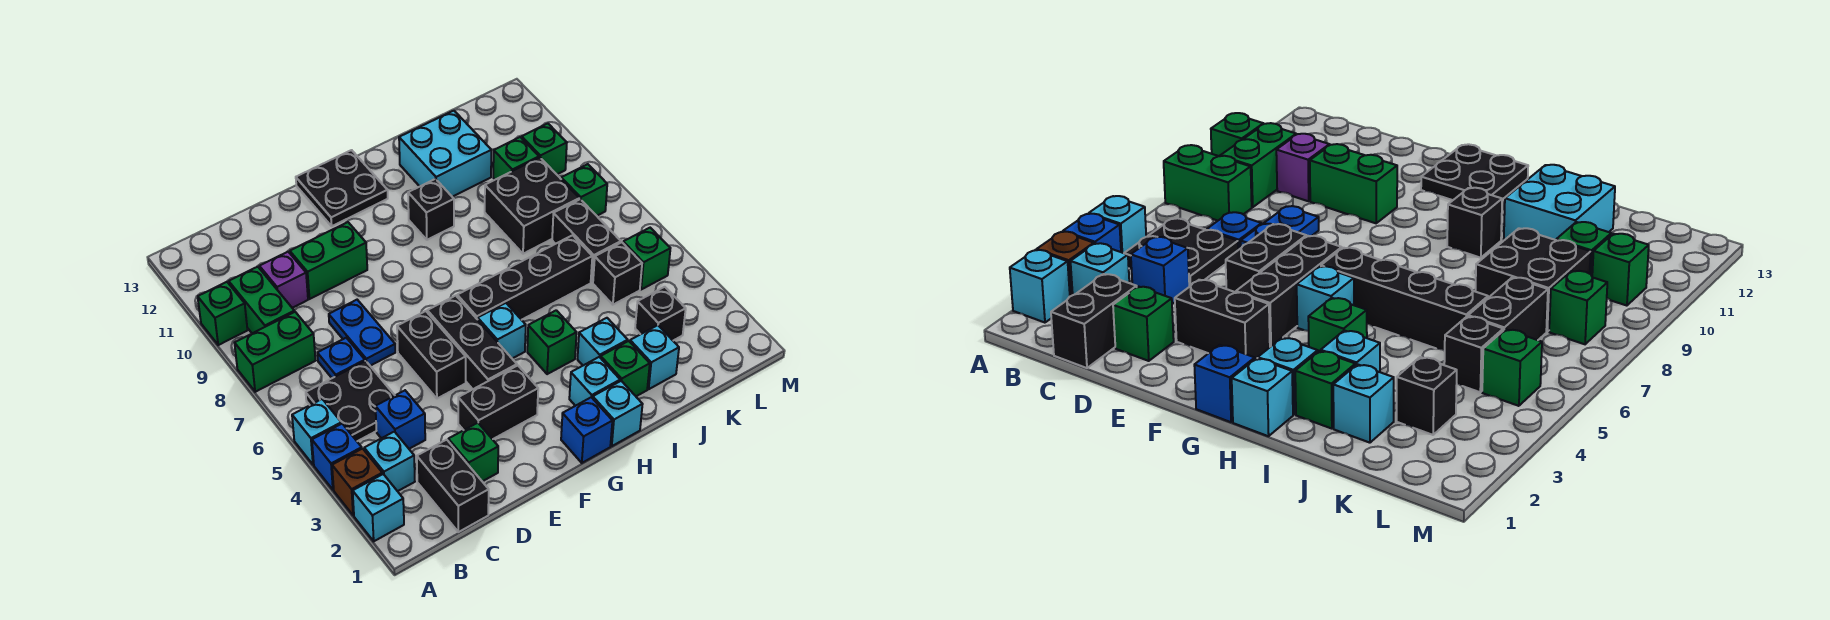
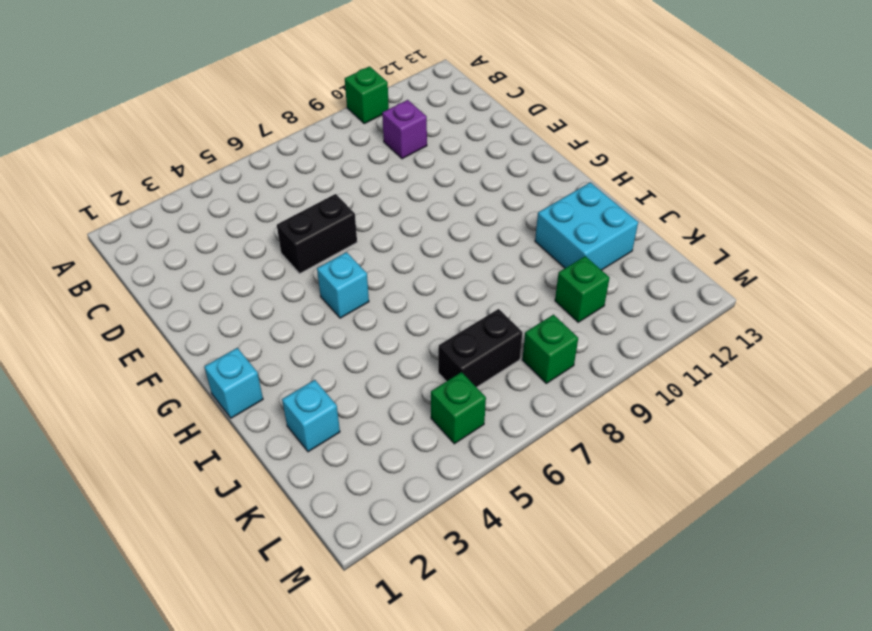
none -> cyan brick A2 level 1
none -> brown brick A3 level 1
none -> blue brick A4 level 1
none -> cyan brick A5 level 1

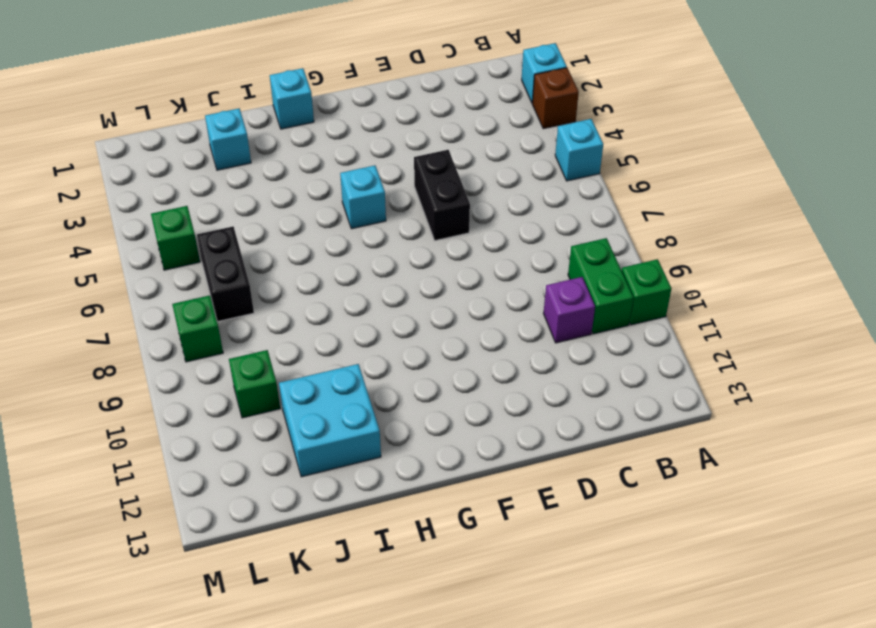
none -> blue brick A4 level 1
none -> green brick A8:B8 level 1
none -> cyan brick B3 level 1
none -> black plate B5:C6 level 1

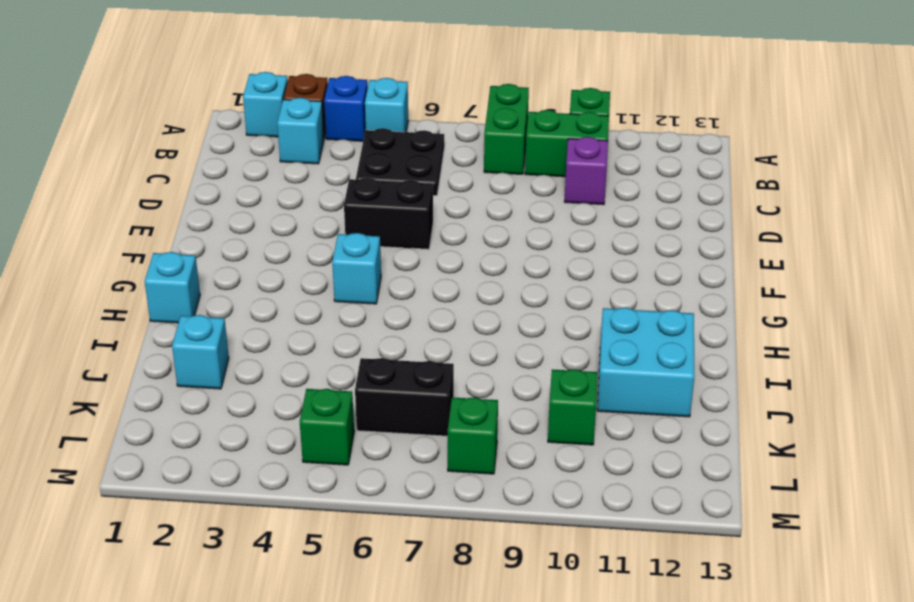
none -> black brick C1:C2 level 1
none -> blue brick C4 level 1
none -> blue plate C7 level 1
none -> green brick D2 level 1

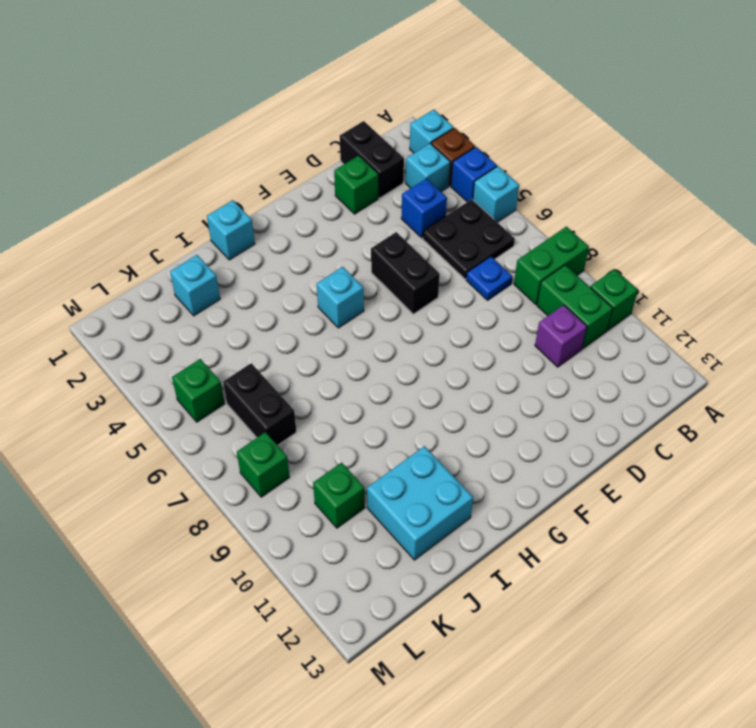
none -> blue plate D7:D8 level 1
none -> green brick D10:E10 level 1
none -> black brick E3:F3 level 1
none -> black brick F4:F6 level 1

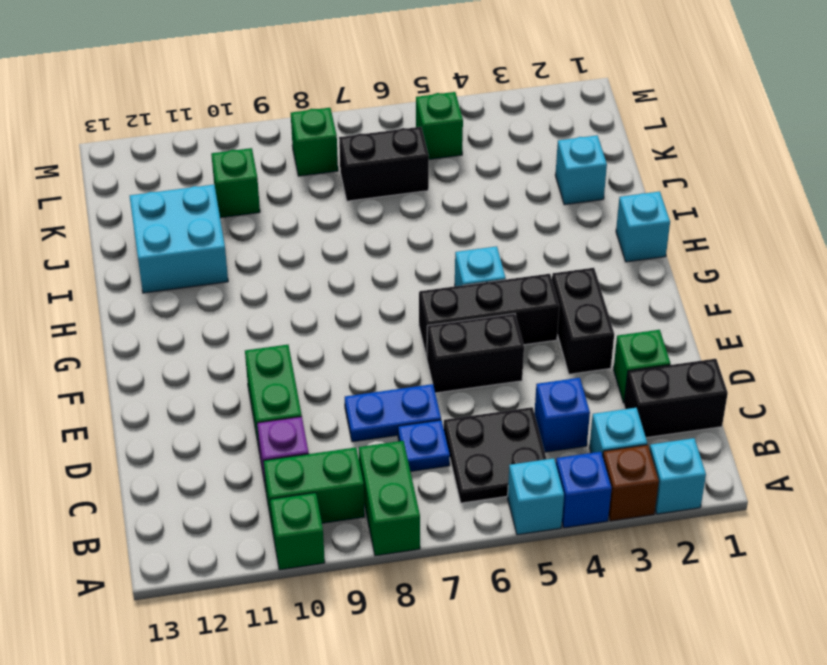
none -> black plate F12:G13 level 1
none -> blue brick G1 level 1
none -> black brick G6:J6 level 1
none -> cyan brick H2 level 1

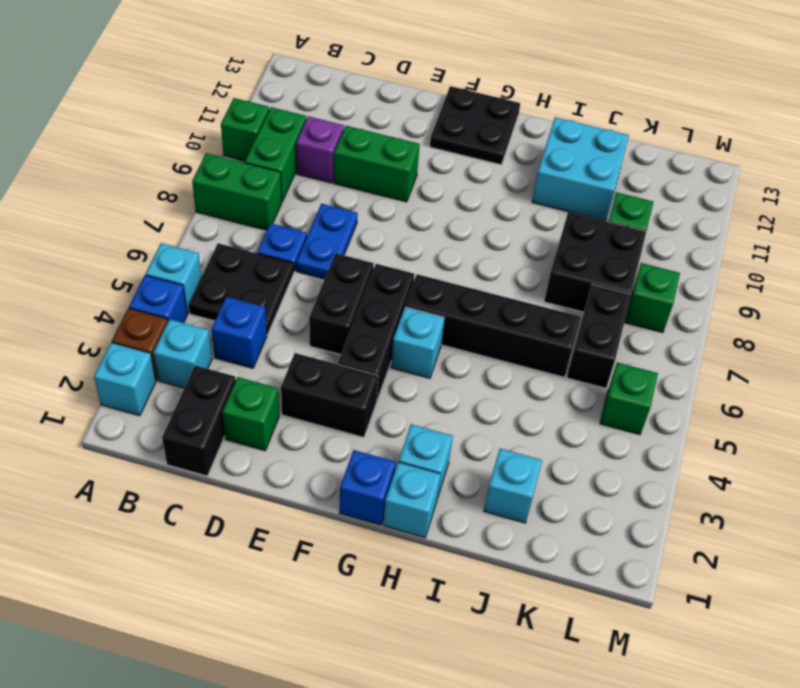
none -> green brick H4 level 1
none -> black brick H10 level 1
none -> green brick I2 level 1
none -> cyan brick I3 level 1

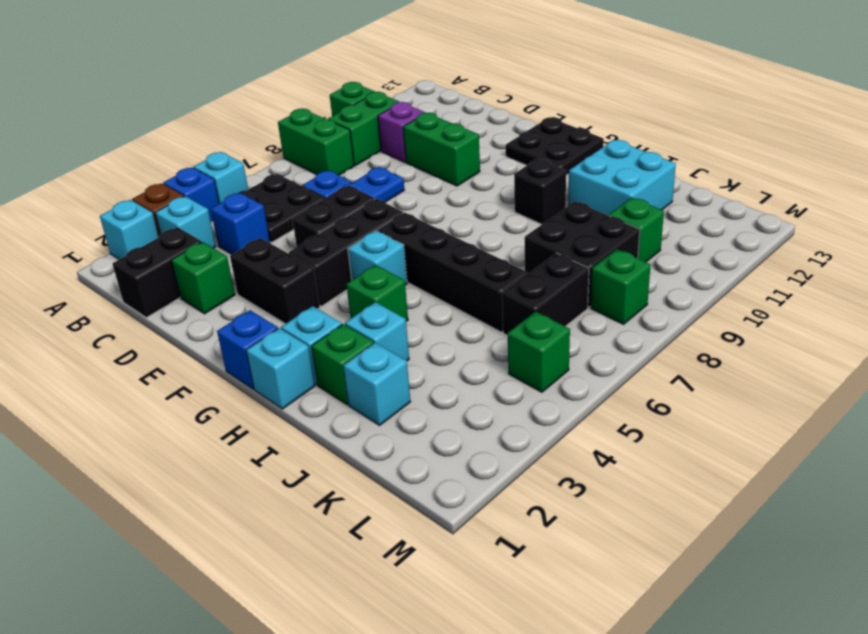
none -> black brick K3 level 1
none -> black brick K5 level 1
none -> green brick L10 level 1

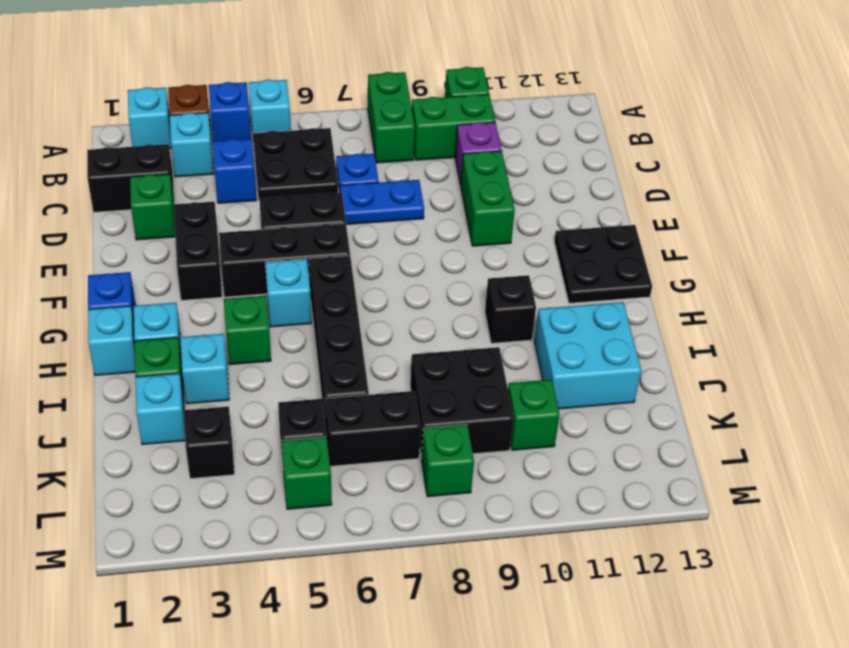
none -> green brick L10 level 1

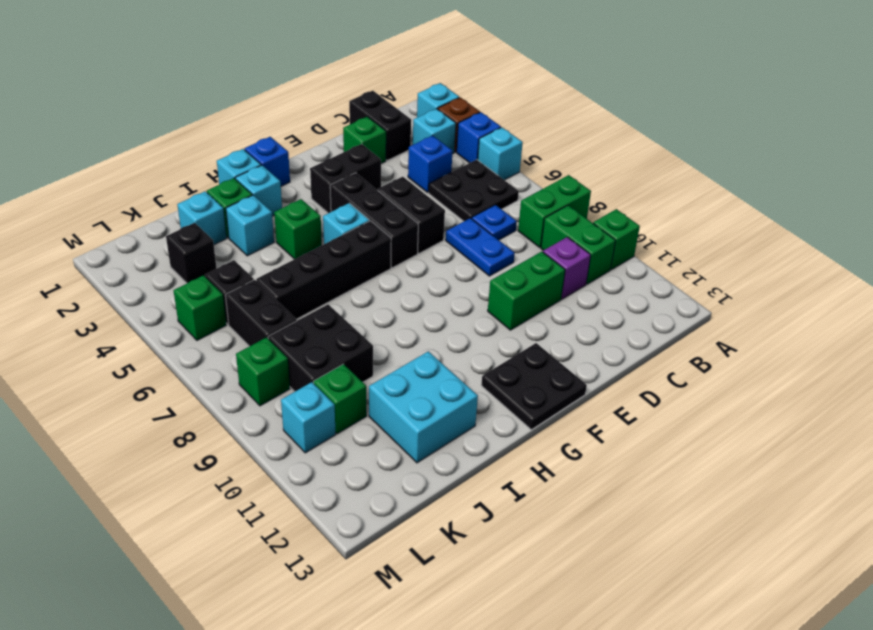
cyan brick L10 level 1 -> green brick L10 level 1
none -> black brick H10 level 1

